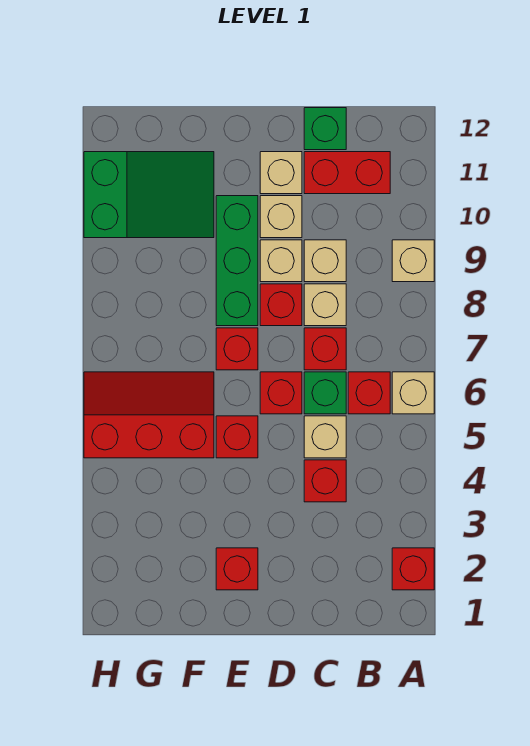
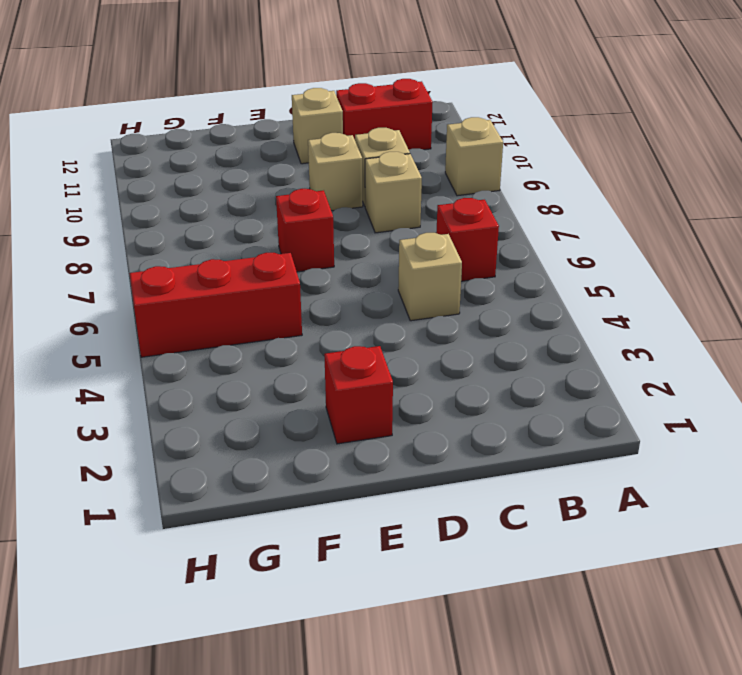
none -> red brick A2 level 1
none -> tan brick A6 level 1
none -> red brick C4 level 1

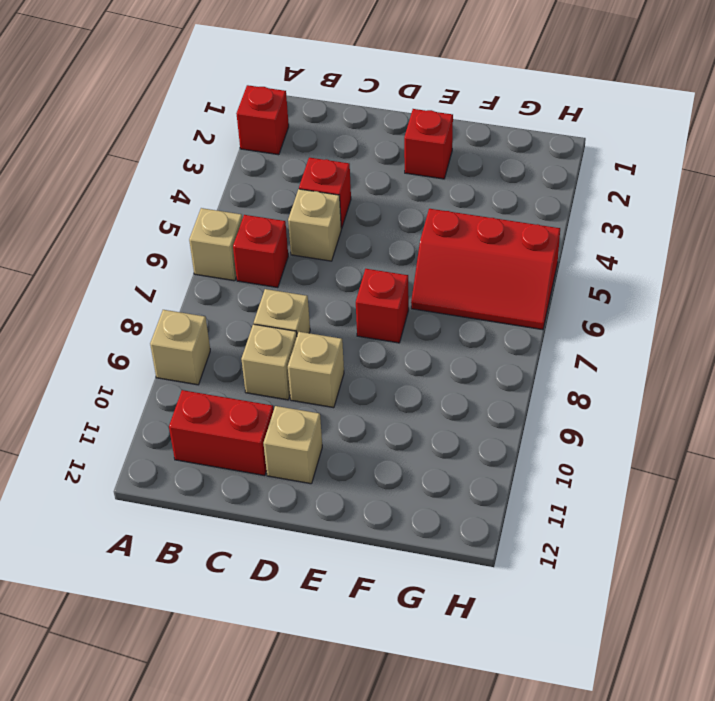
none -> green brick C6 level 1
none -> red brick C7 level 1
none -> green brick C12 level 1

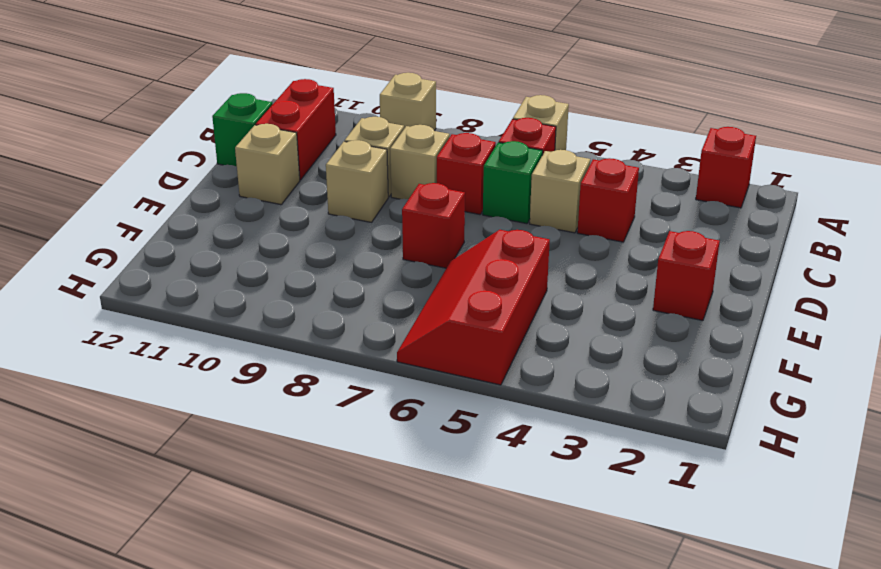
none -> red brick D6 level 1
none -> red brick D8 level 1
none -> tan brick D10 level 1

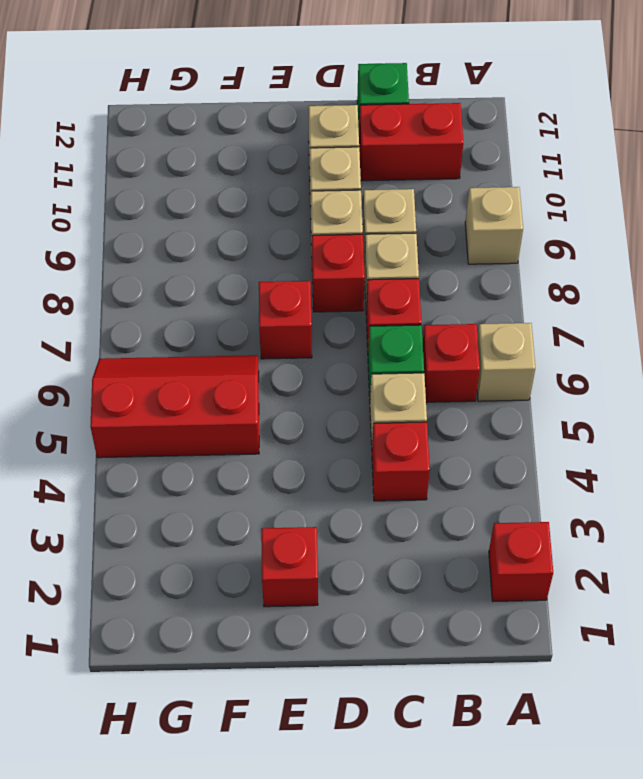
none -> red brick D6 level 1
none -> red brick E5 level 1
none -> green brick E8:E10 level 1

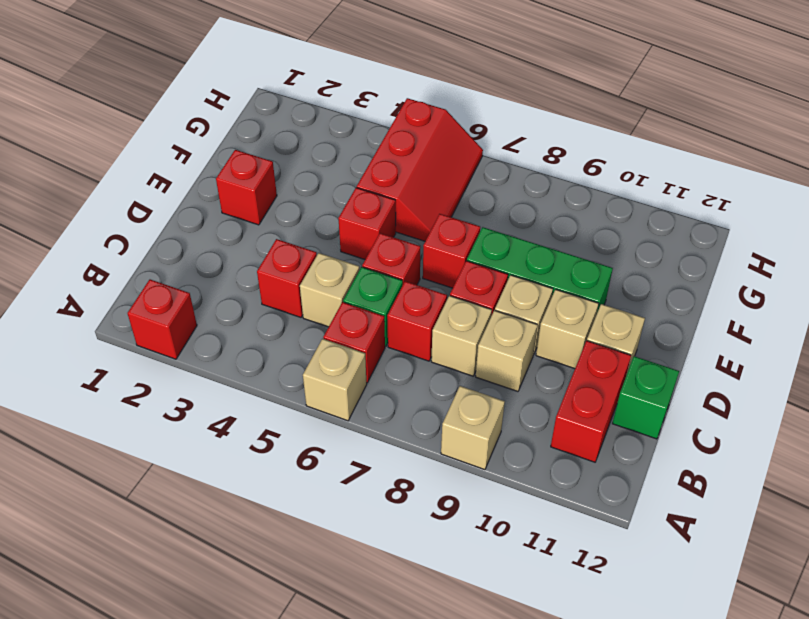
none -> green slope F10:H11 level 1 top H

